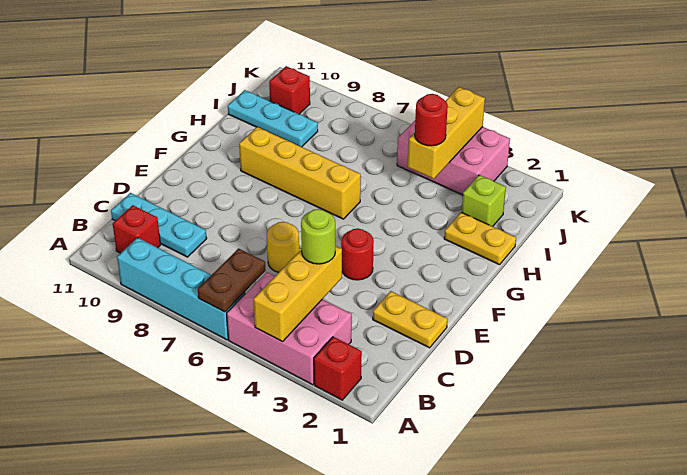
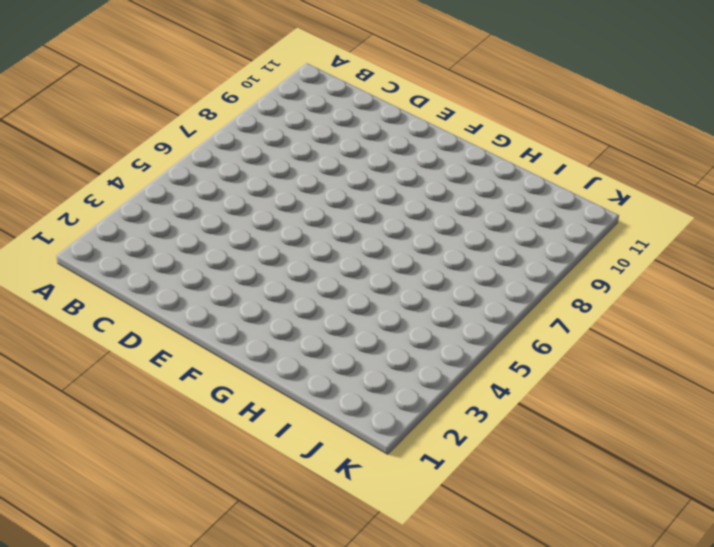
none -> red brick A2 level 1
none -> pink brick A3:B5 level 1
none -> cyan brick A6:A9 level 1

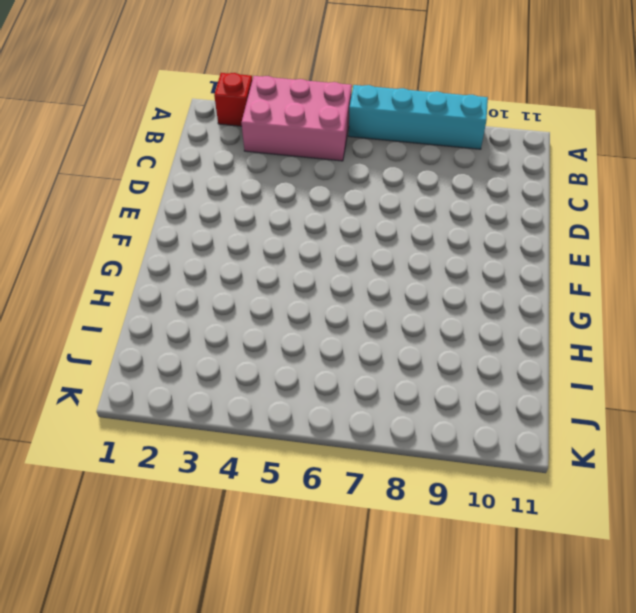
none -> red brick B10 level 1
none -> cyan plate C9:C11 level 1
none -> yellow plate D1:D2 level 1

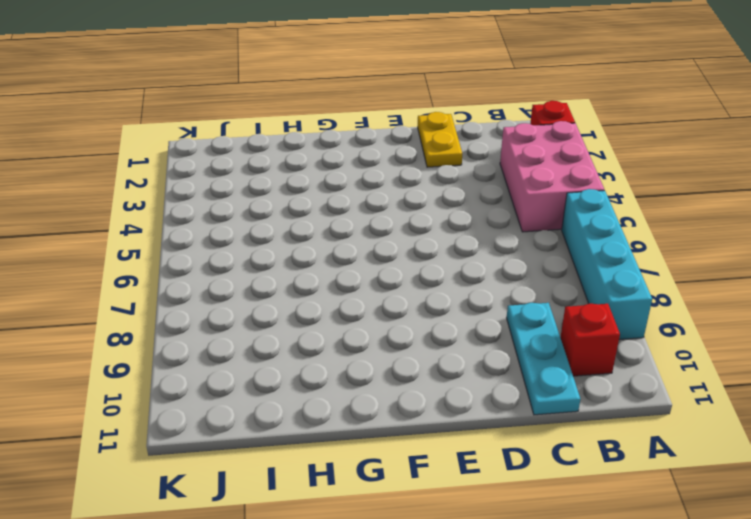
none -> yellow round brick D6 level 1
none -> red round brick E4 level 1
none -> yellow brick G6:G9 level 1

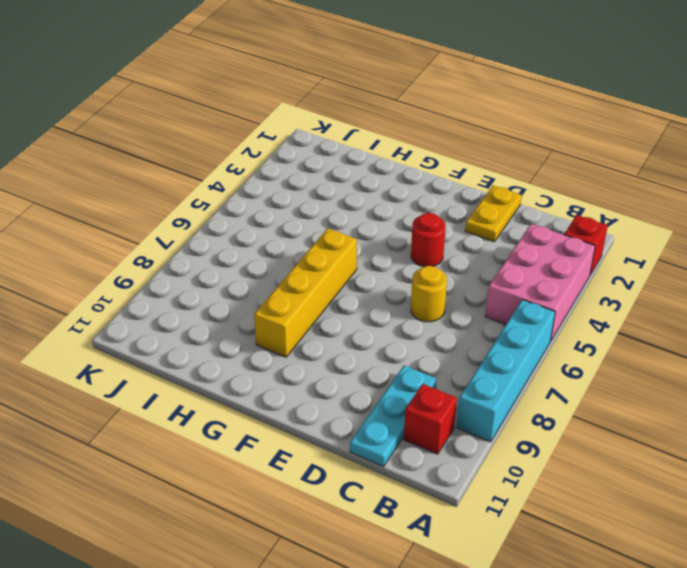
none -> yellow plate H1:H2 level 1
none -> lime brick I2 level 1
none -> cyan plate I9:I11 level 1

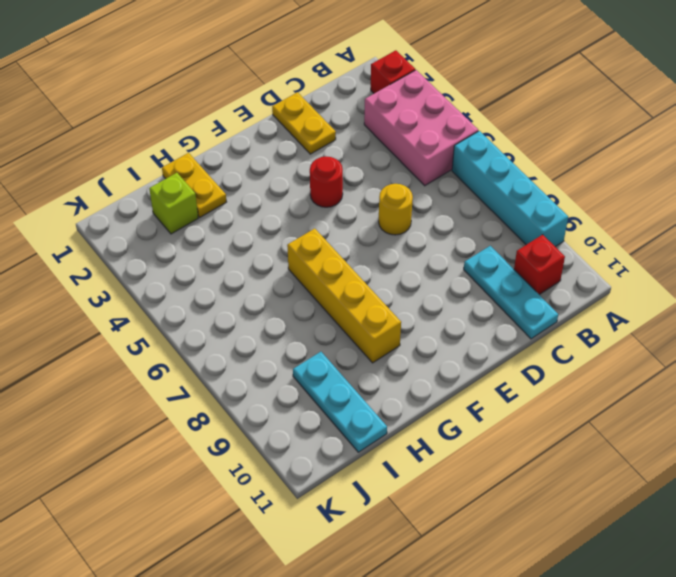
none -> pink brick J3:K5 level 1
none -> red brick J10 level 1
none -> yellow brick A4:C4 level 2

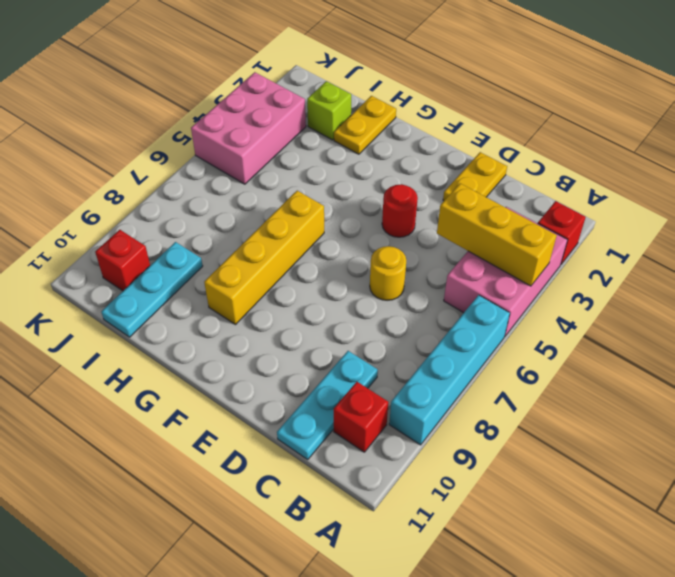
none -> brown plate A6:B6 level 2
none -> yellow brick I4:K4 level 2
none -> lime round brick C4 level 3

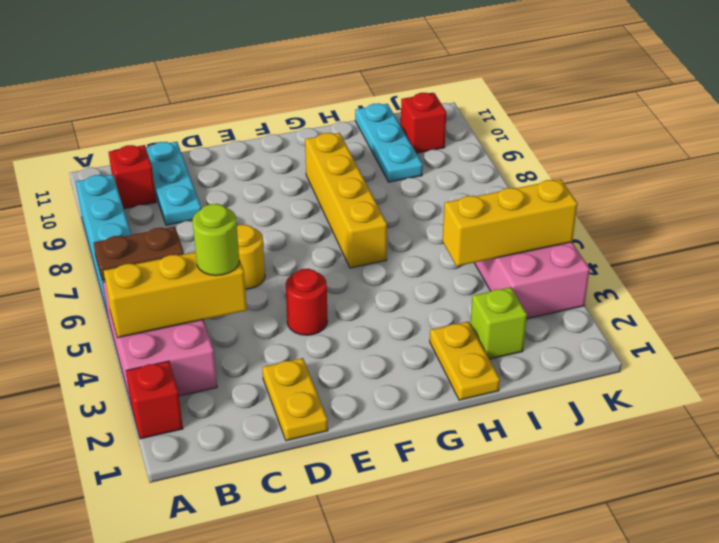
none -> red round brick I4 level 3

